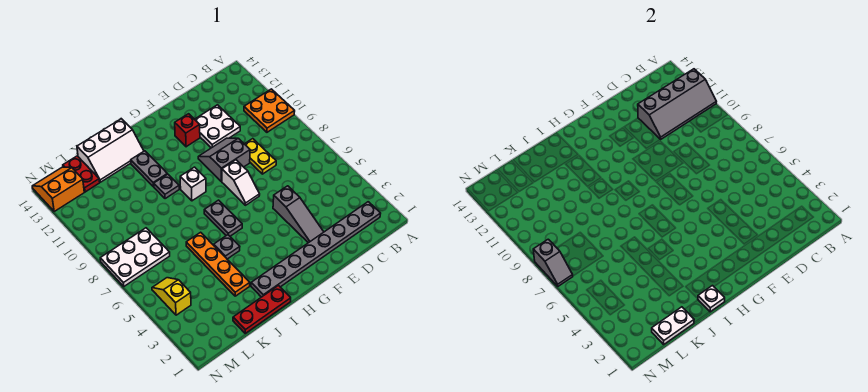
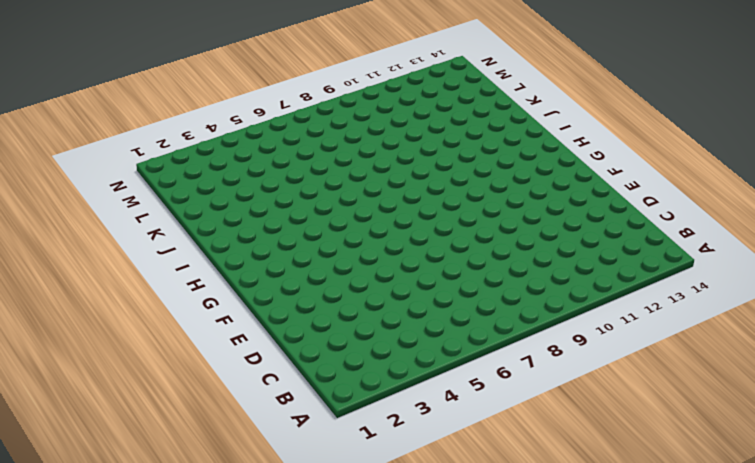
none -> orange plate A10:B11 level 1
none -> grey plate B2:I2 level 1
none -> yellow plate D8:D9 level 1

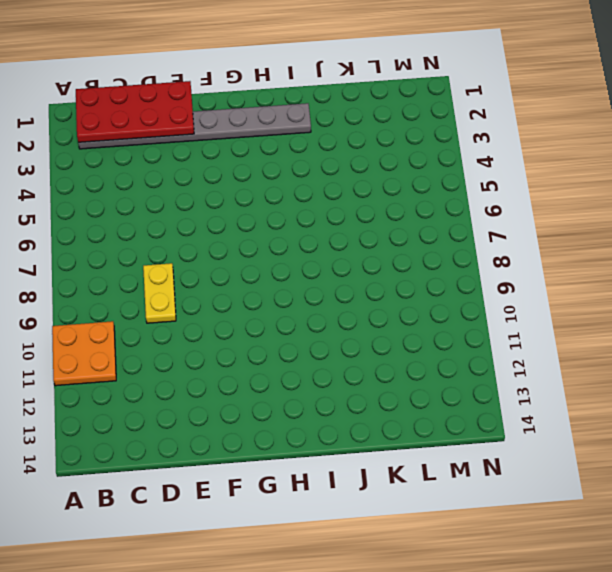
red plate B1:E2 level 2 -> none
none -> white plate D11:E12 level 1
none -> grey slope E3:E5 level 1 top 5
none -> grey slope E9:F10 level 1 top 9

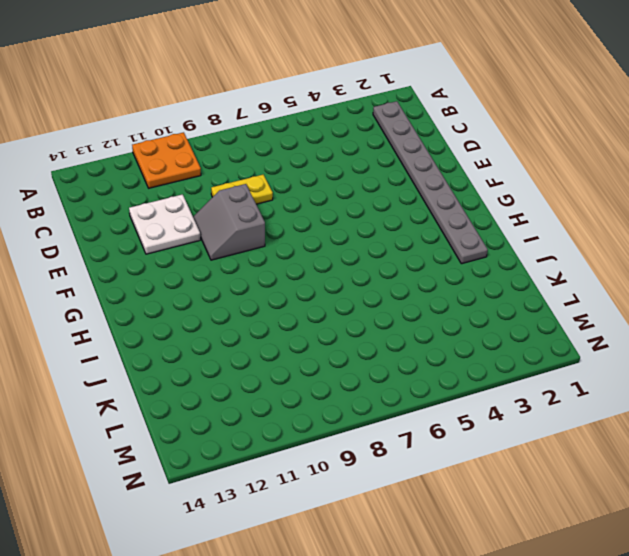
none -> grey slope E3:E5 level 1 top 5
none -> white slope F7:F8 level 1 top 8
none -> red brick F12 level 1

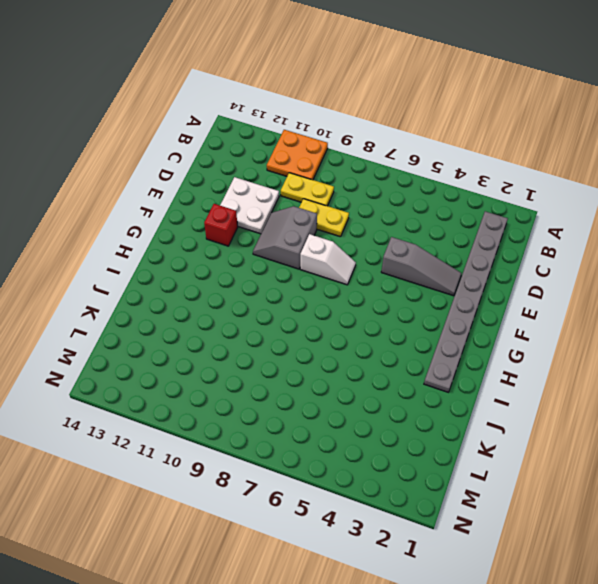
yellow plate C9:C10 level 1 -> none
none -> grey plate H6:H7 level 1
none -> white brick H9 level 1
none -> red plate I1:K1 level 1

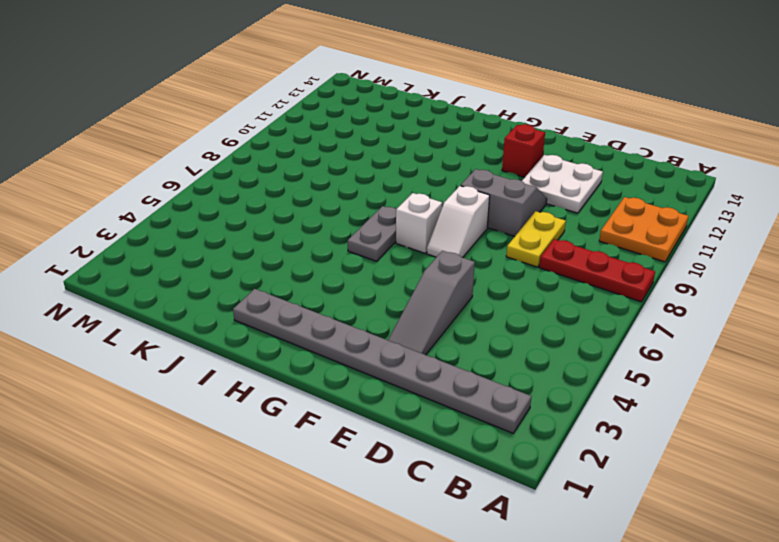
red plate A8:C8 level 1 -> red plate I1:K1 level 1
white brick G7 level 1 -> white brick H9 level 1
none -> grey plate I5 level 1
none -> grey plate I10 level 1
none -> grey plate I11:I12 level 1

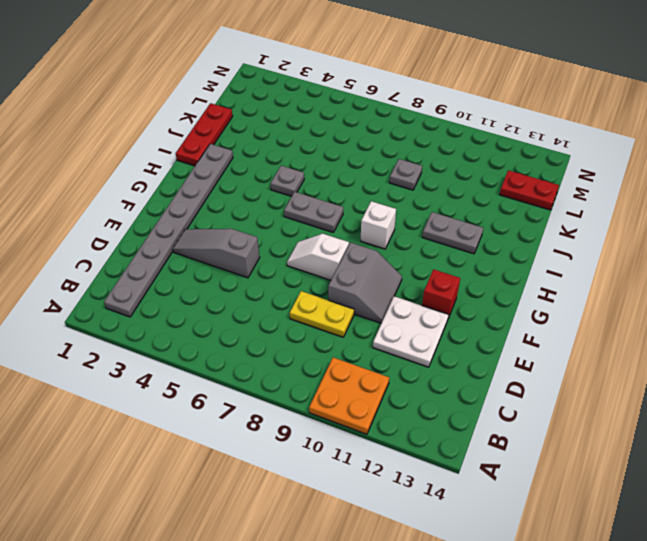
grey plate K9 level 1 -> grey plate I10 level 1
none -> white slope I13:K14 level 1 top 14
none -> orange plate J3:J6 level 1
none -> white plate L7:N8 level 1

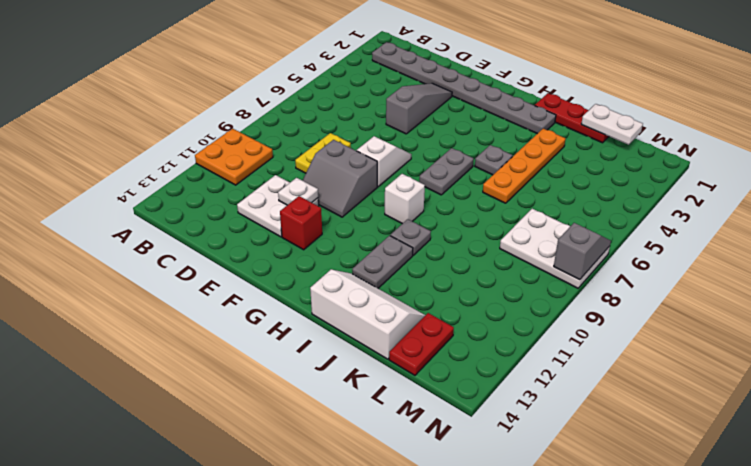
white plate E11 level 2 -> white plate I1 level 2
none -> yellow slope M4:M5 level 1 top 4
none -> orange slope M13:N14 level 1 top 13
none -> grey slope A11:D12 level 2 top 12

